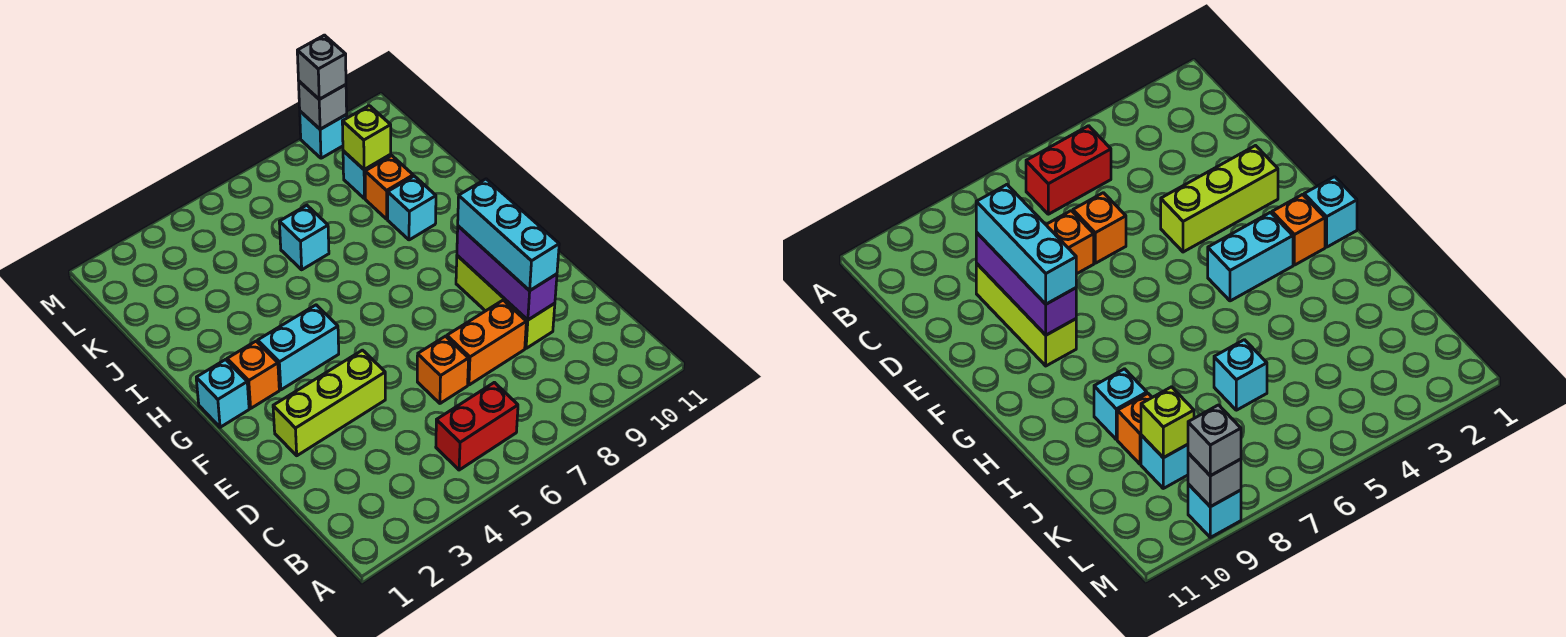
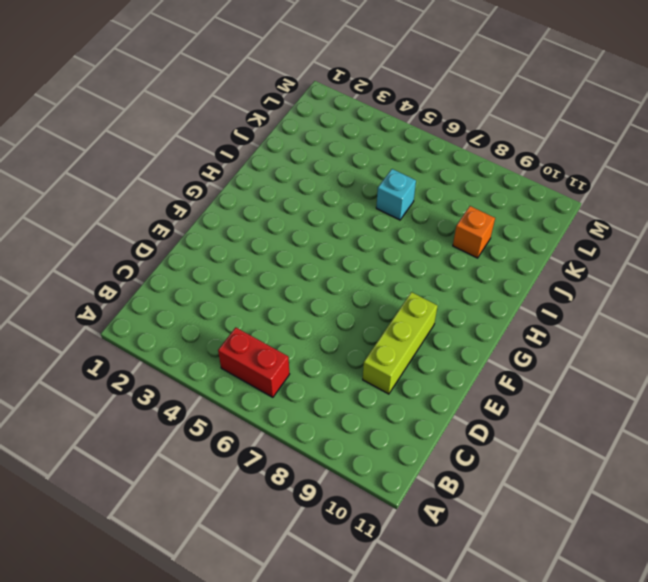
none -> orange brick D6 level 1
none -> orange brick D7:D8 level 1
none -> lime brick E2:E4 level 1

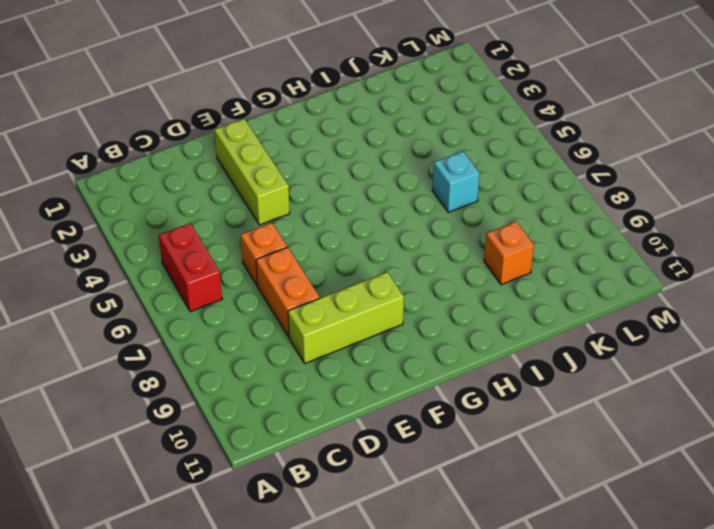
none -> cyan brick G1 level 1
none -> orange brick G2 level 1
none -> cyan brick G3:G4 level 1

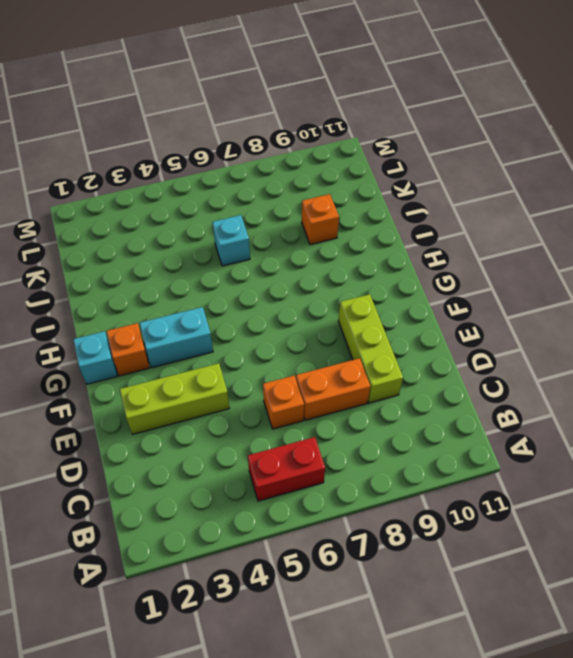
none -> cyan brick I9 level 1
none -> cyan brick K9 level 1
none -> cyan brick M9 level 1

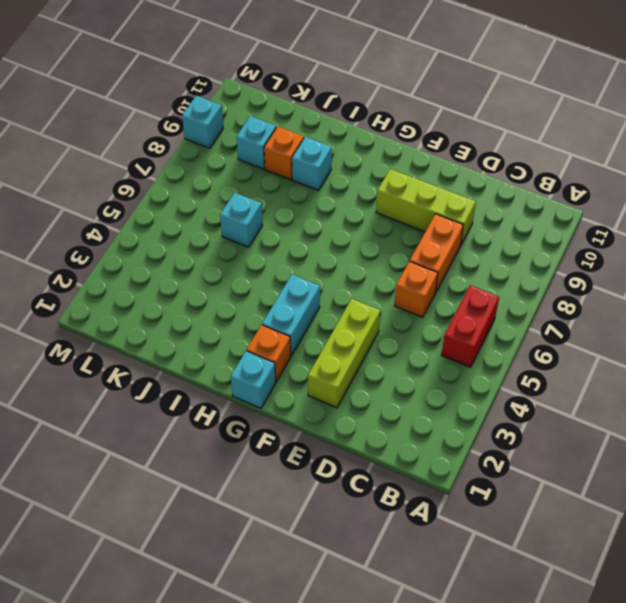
none -> purple brick D9:F9 level 2
none -> lime brick K9 level 2
none -> grey brick M9 level 2

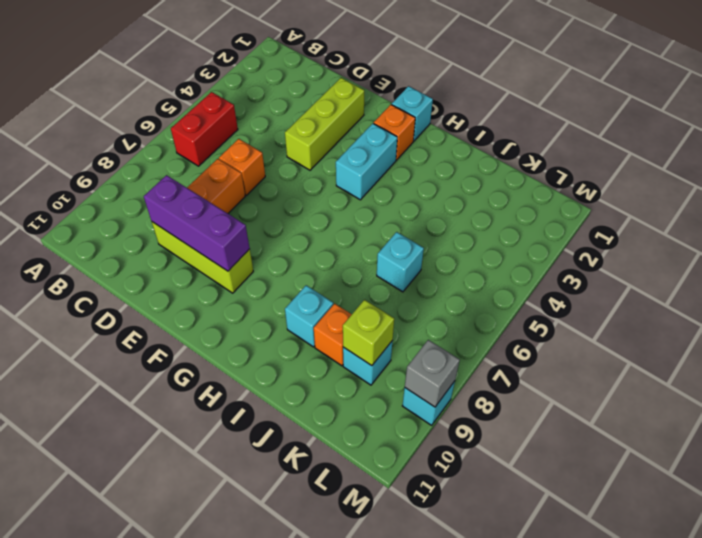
none -> cyan brick D9:F9 level 3
none -> grey brick M9 level 3

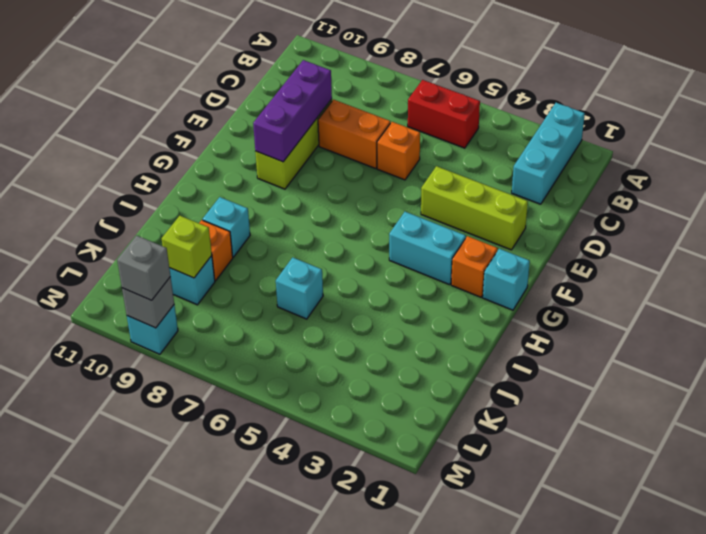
cyan brick A2:C2 level 1 -> cyan brick D9:F9 level 3

